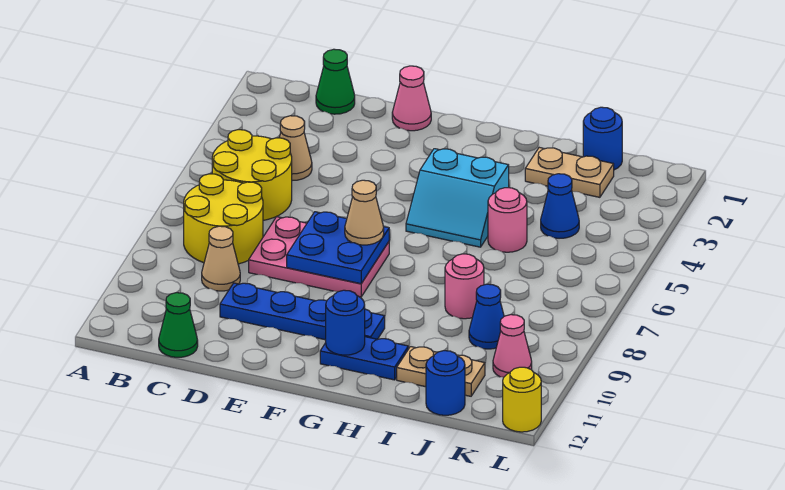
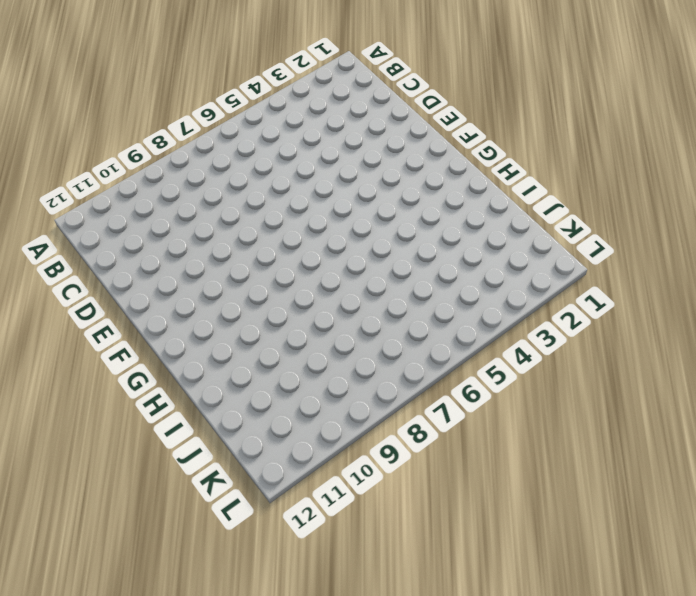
none -> yellow round brick B5:C6 level 1
none -> yellow round brick B7:C8 level 1
none -> green cone C1 level 1

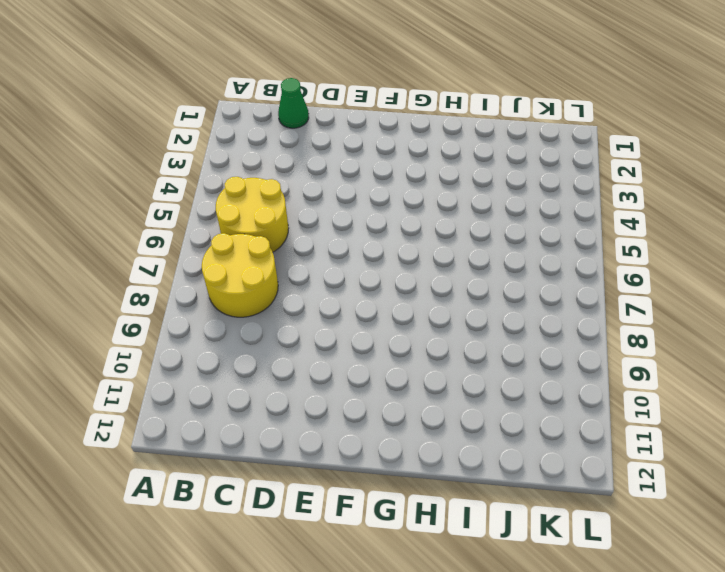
none -> tan cone C4 level 1
none -> tan cone C9 level 1
none -> green cone C12 level 1

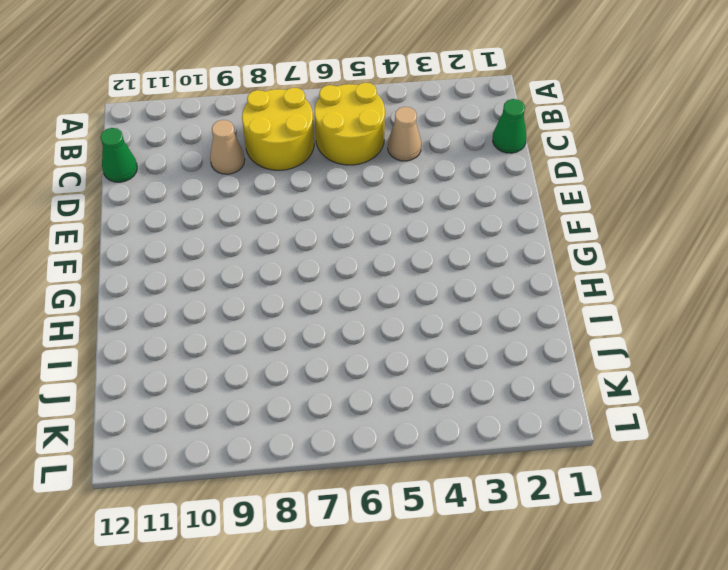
none -> pink plate D7:F8 level 1
none -> blue plate D10:G10 level 1
none -> pink cone E1 level 1

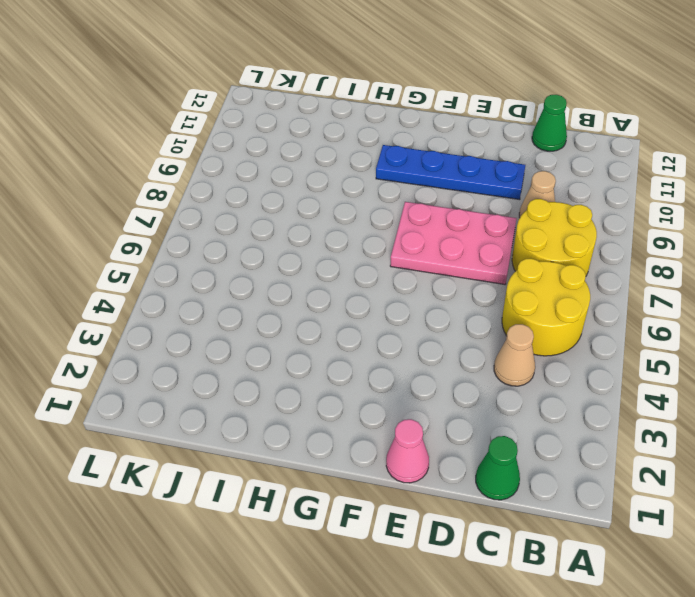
none -> cyan slope G4:H5 level 1 top 4
none -> blue plate G11:H11 level 1
none -> tan plate I2:J2 level 1

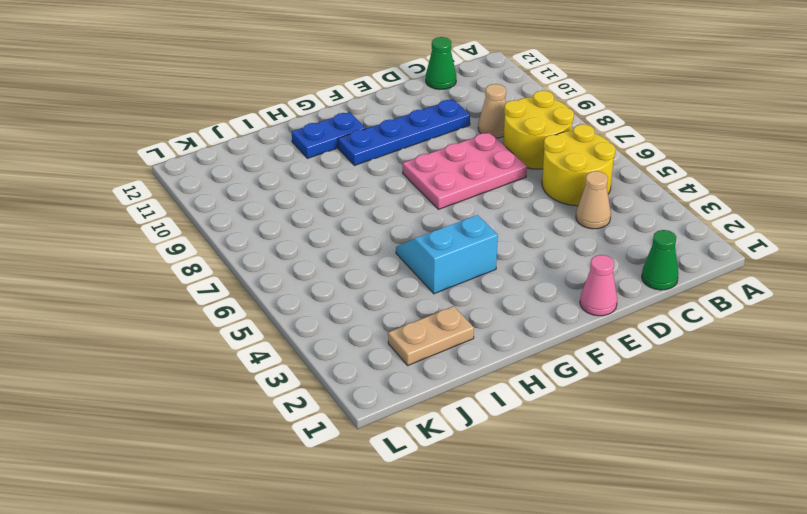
none -> pink round brick I5 level 1
none -> pink round brick I8 level 1
none -> tan plate I11:J11 level 1

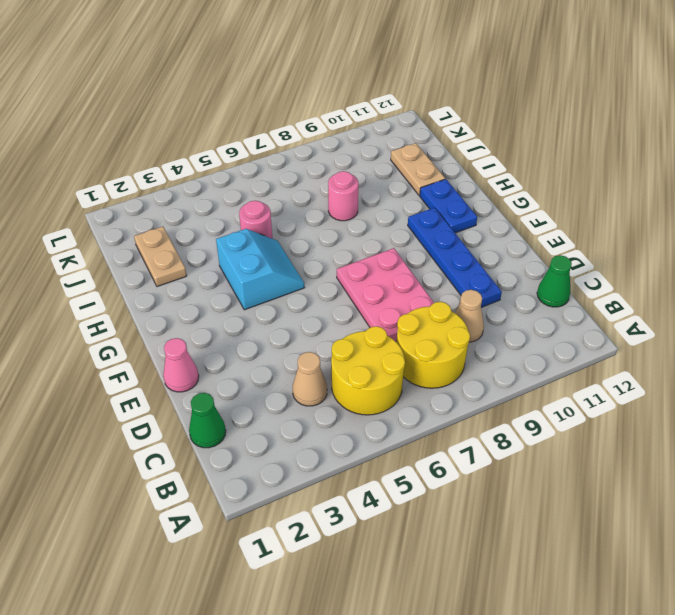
none -> blue round brick J1 level 1
none -> blue cone J4 level 1
none -> blue cone J9 level 1

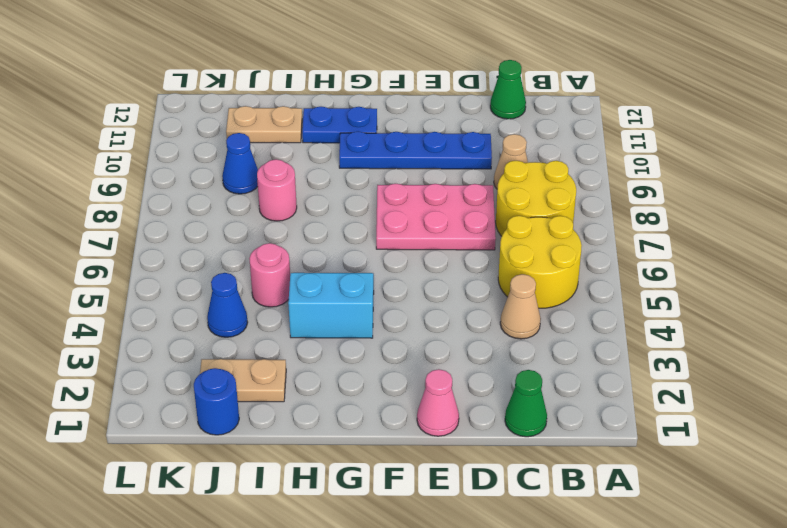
none -> blue round brick J12 level 1
none -> pink cone K10 level 1
none -> yellow round brick L12 level 1

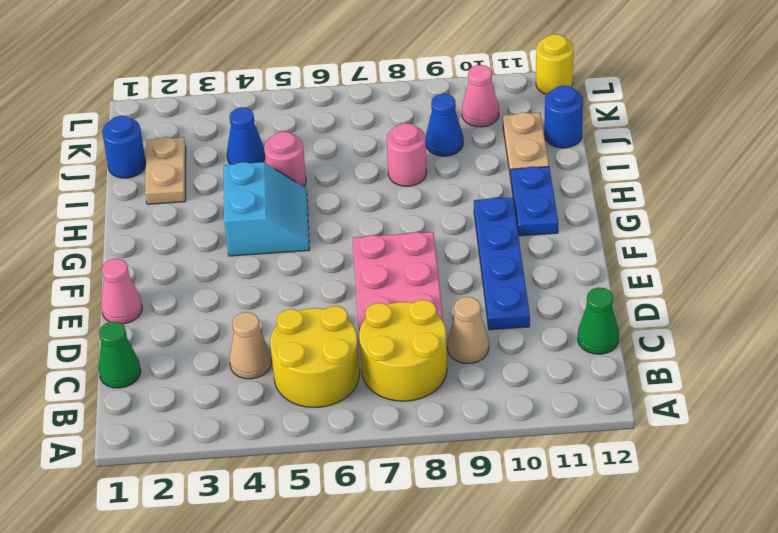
none -> blue plate E7:F8 level 2
none -> blue round brick G11 level 2
none -> tan cone F7 level 3

